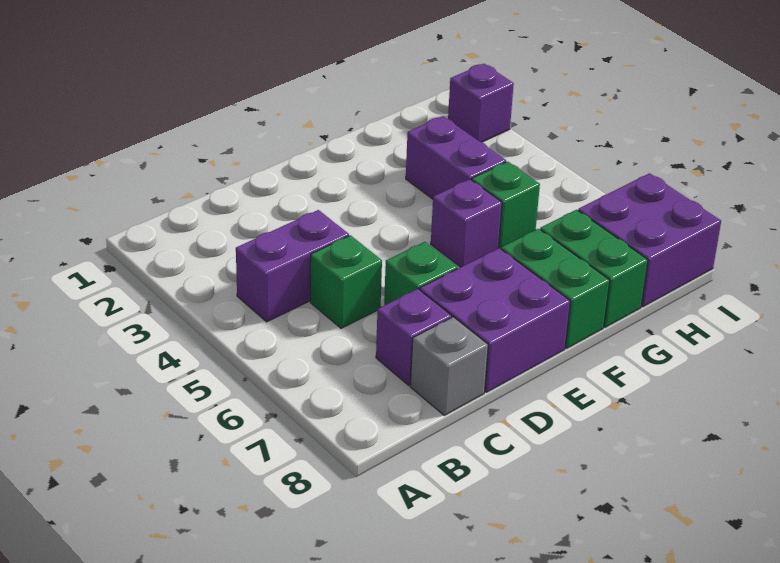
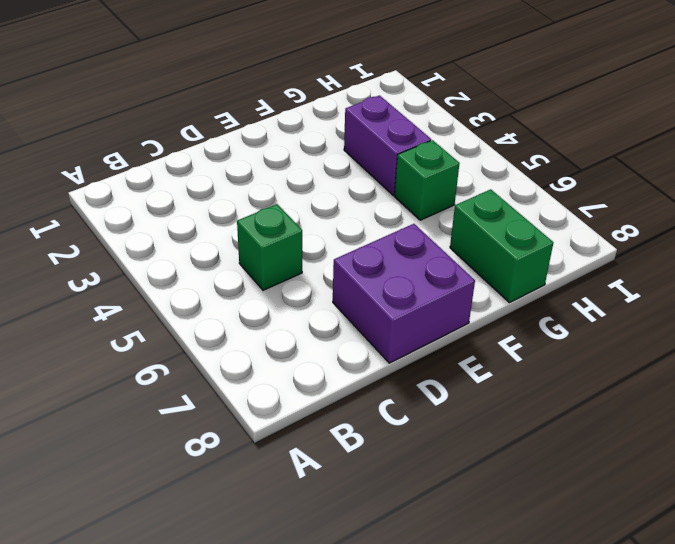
none -> purple brick B4:C4 level 1
none -> purple brick C7 level 1
none -> grey brick C8 level 1

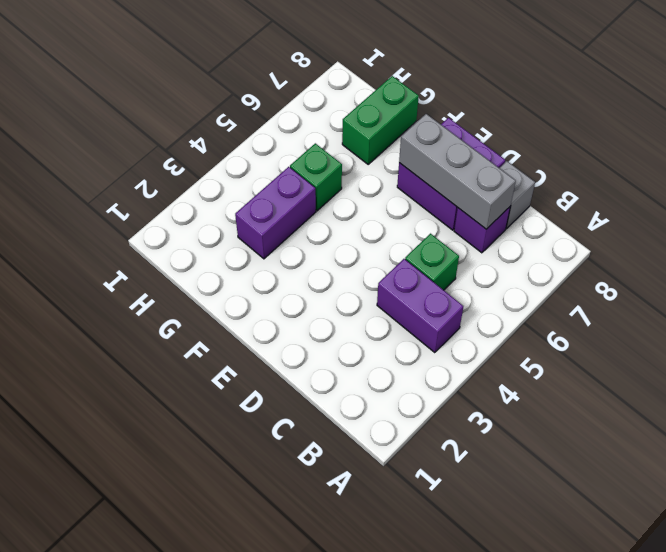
grey brick C7:E7 level 2 -> none
none -> green brick D6 level 1
none -> purple brick F5 level 1
none -> green brick F7:F8 level 1

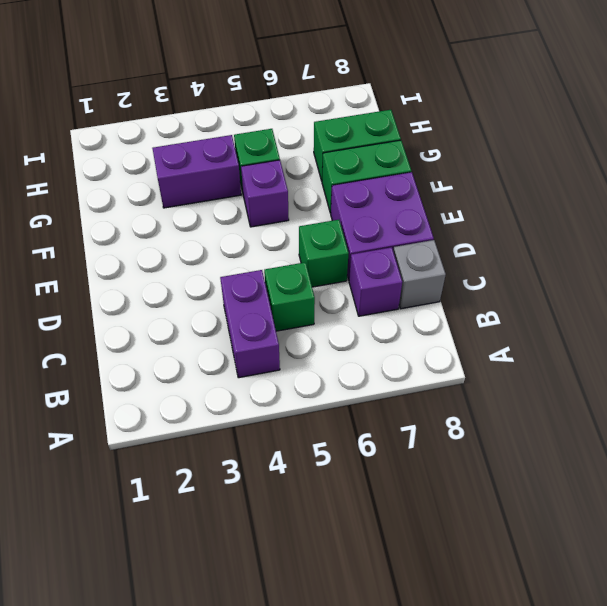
none -> purple brick H7:I8 level 1
none -> purple brick I2 level 1

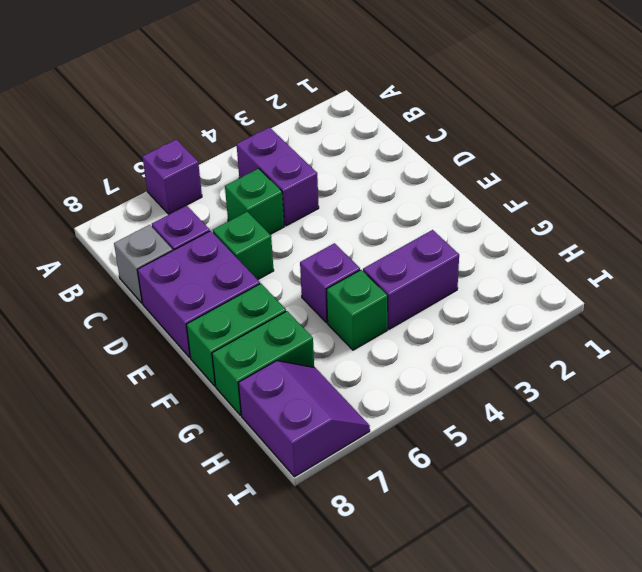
purple brick A6 level 1 -> purple brick I2 level 1
purple slope H7:I8 level 1 top 8 -> purple brick H7:I8 level 1

